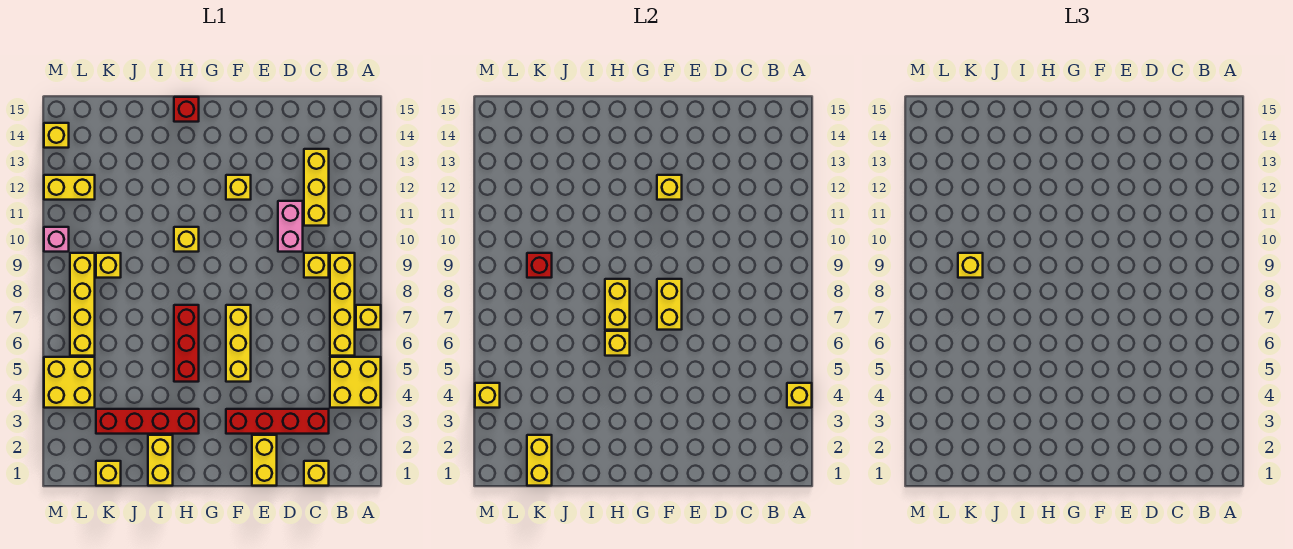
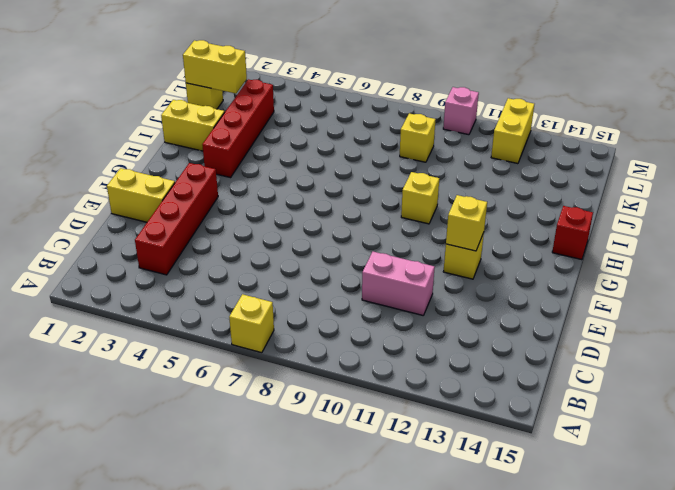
none -> yellow brick A4:B5 level 1
none -> yellow brick B6:B9 level 1
none -> yellow brick C1 level 1
none -> yellow brick C9 level 1

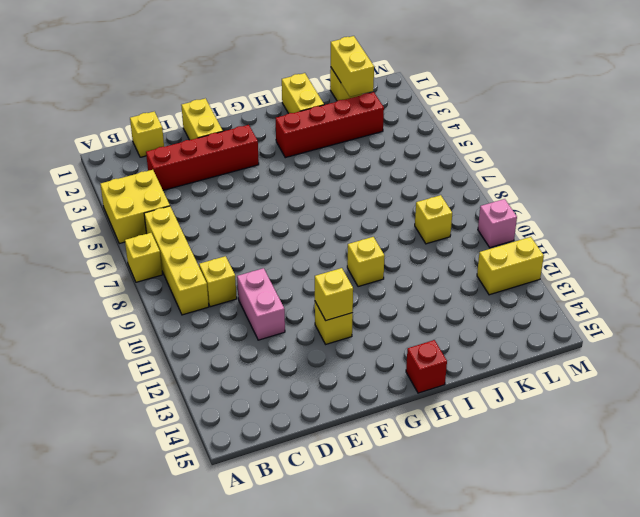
none -> yellow brick C11:C13 level 1
none -> yellow brick F5:F7 level 1
none -> red brick H5:H7 level 1
none -> yellow brick L4:M5 level 1

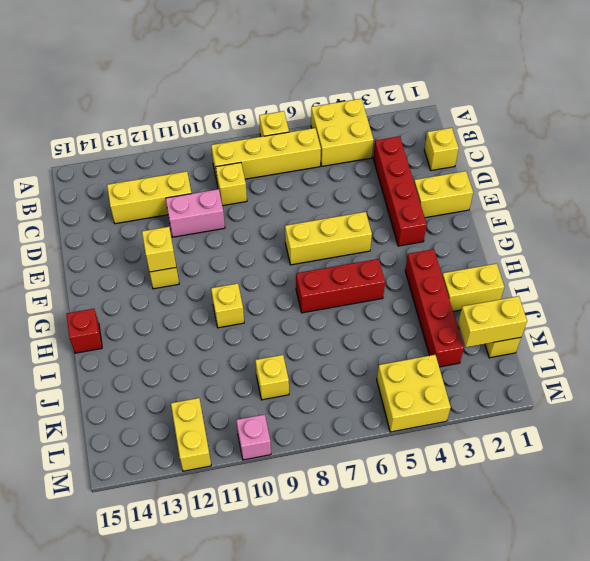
none -> yellow brick L6:L9 level 1
none -> yellow brick M14 level 1
none -> yellow brick A4 level 2
none -> yellow brick F7:F8 level 2

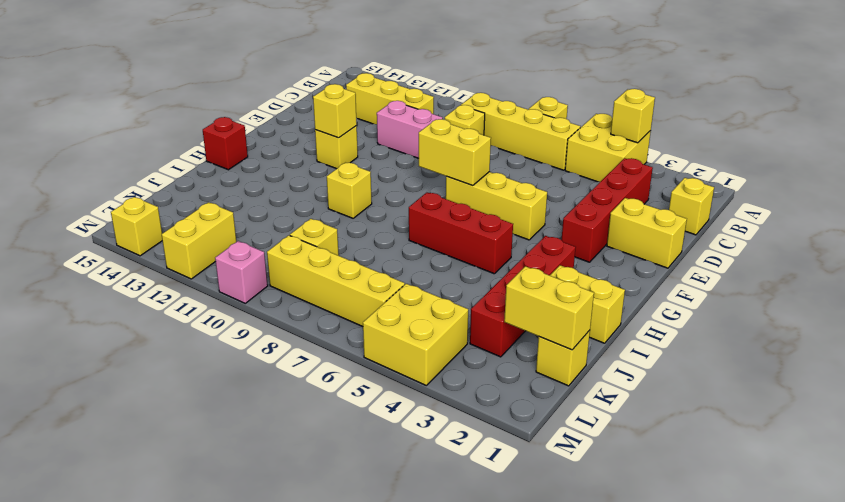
none -> yellow brick H6 level 2
none -> yellow brick H7:H8 level 2
none -> red brick K9 level 2
none -> yellow brick M4 level 2

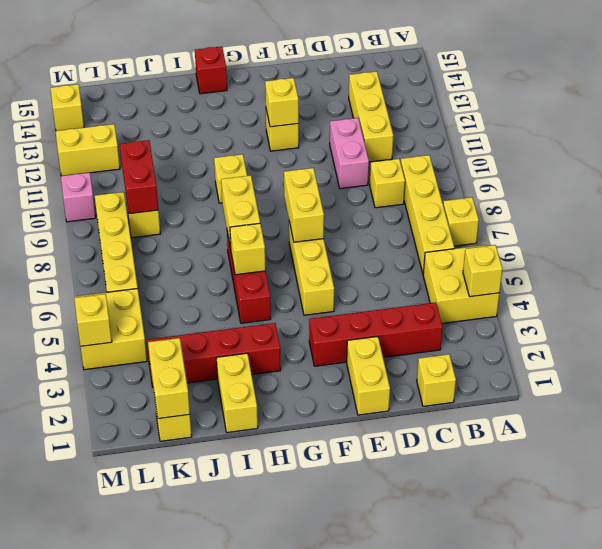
red brick K9:K10 level 2 -> red brick K9 level 2
none -> yellow brick K9 level 3

